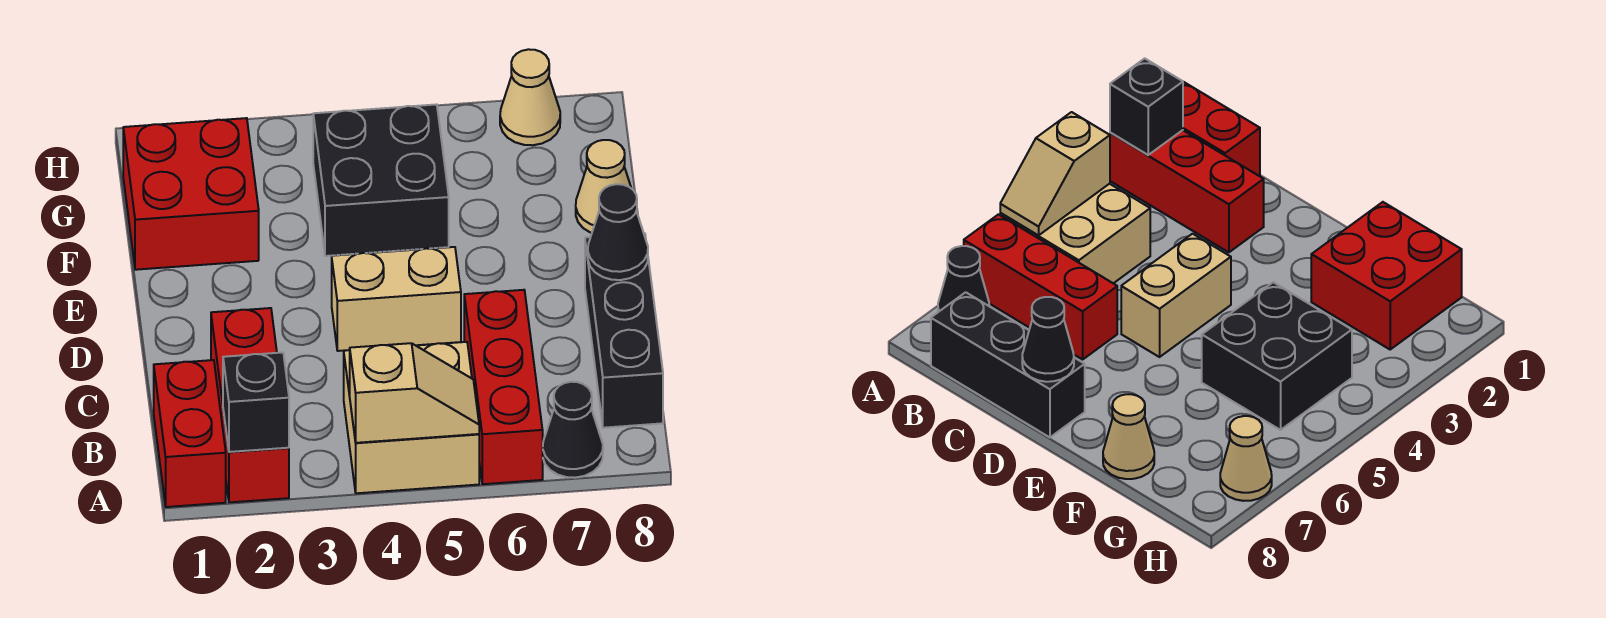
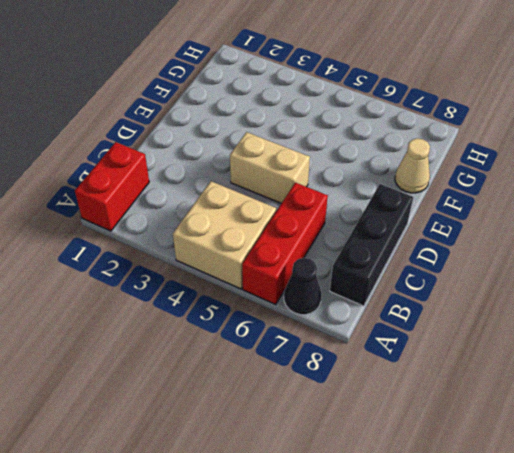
none -> red brick A2:C2 level 1
none -> red brick F1:G2 level 1
none -> black brick F4:G5 level 1

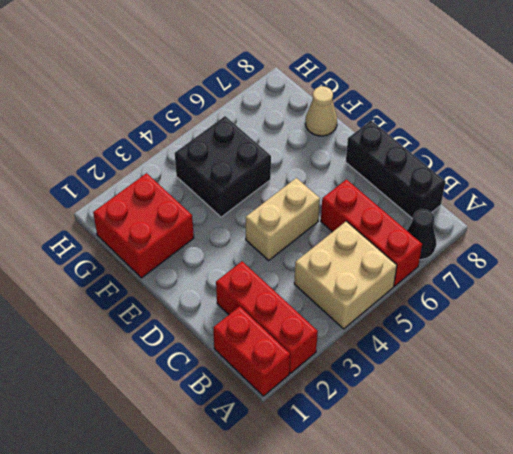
none -> tan cone H7 level 1
none -> black brick A2 level 2
none -> tan slope A4:A5 level 2 top 4

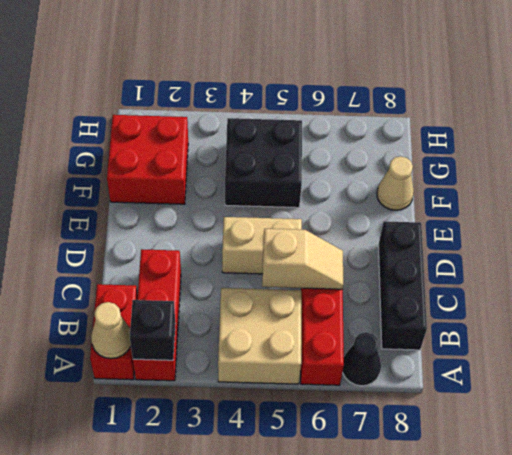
tan cone A1 level 2 -> tan cone H7 level 1
tan slope C5:C6 level 2 top 5 -> tan slope A4:A5 level 2 top 4
none -> black cone D8 level 2

